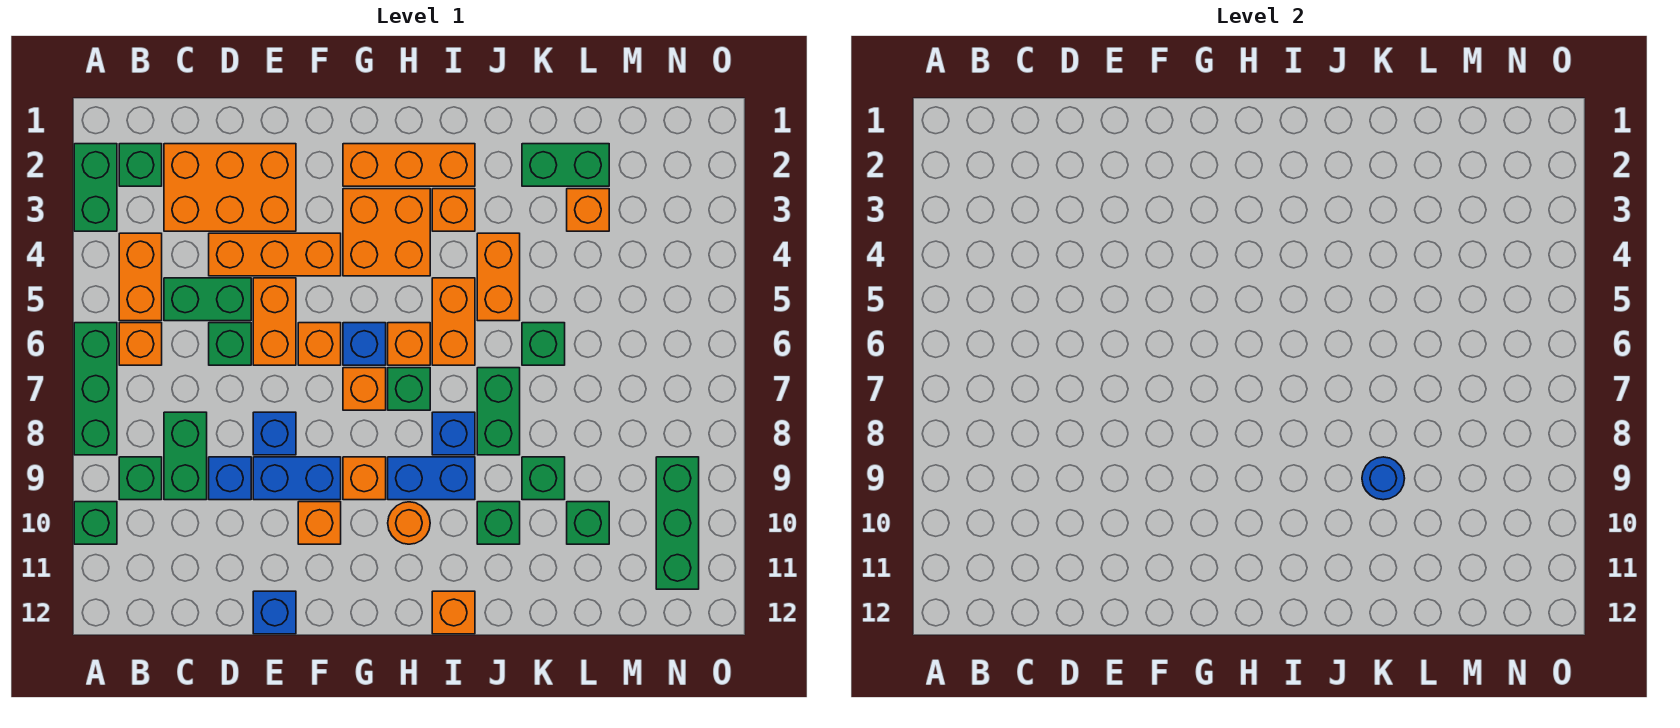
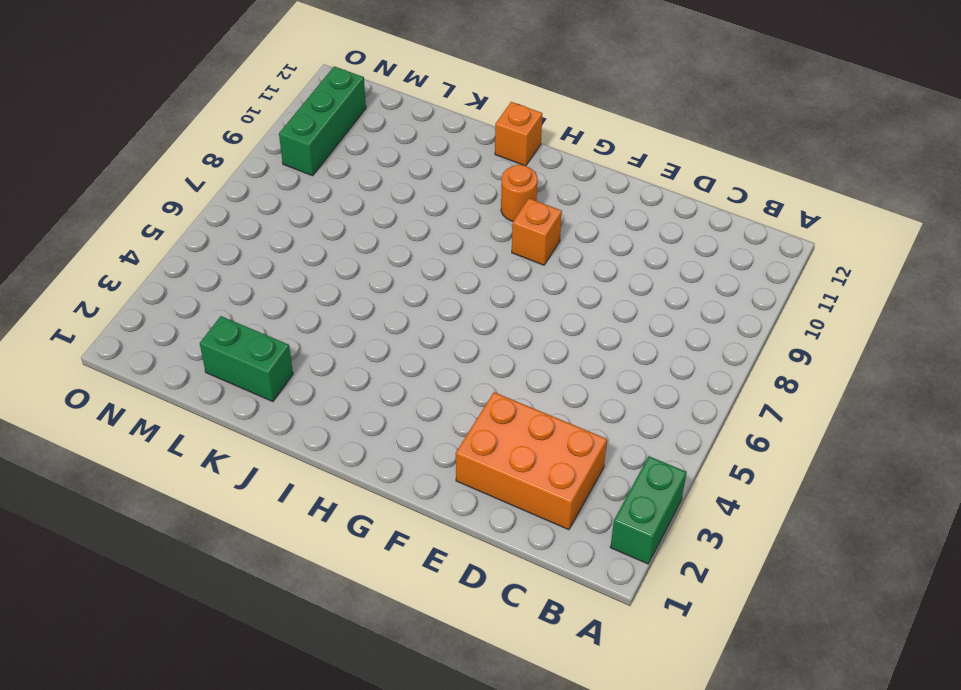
none -> green brick A6:A8 level 1
none -> green brick A10 level 1
none -> green brick B2 level 1
none -> orange brick B4:B5 level 1

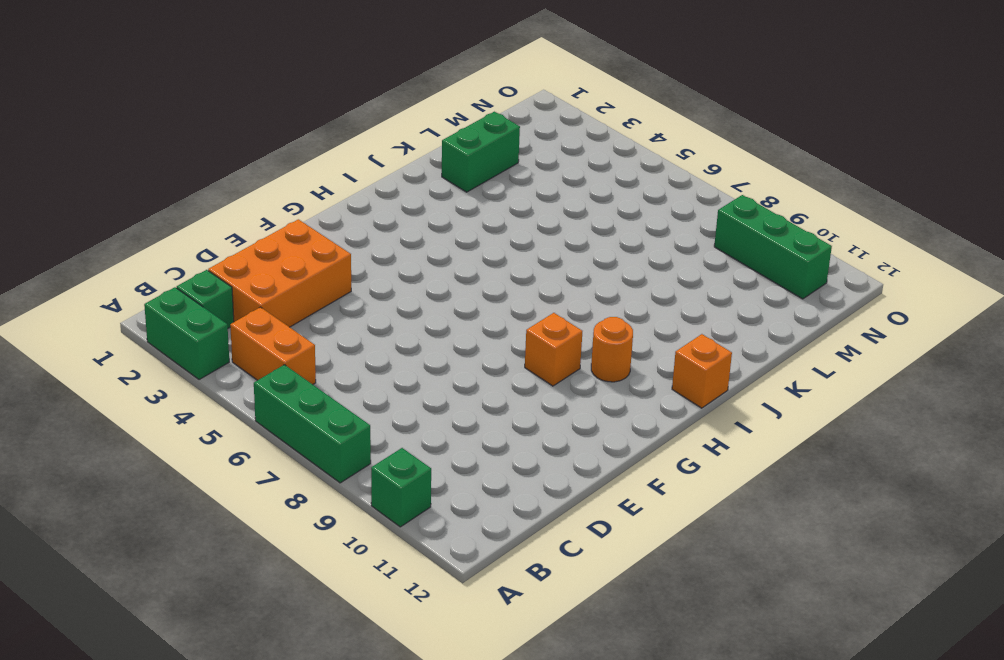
none -> orange brick B6 level 1
none -> green brick B9 level 1
none -> green brick C5:D5 level 1
none -> green brick C8:C9 level 1

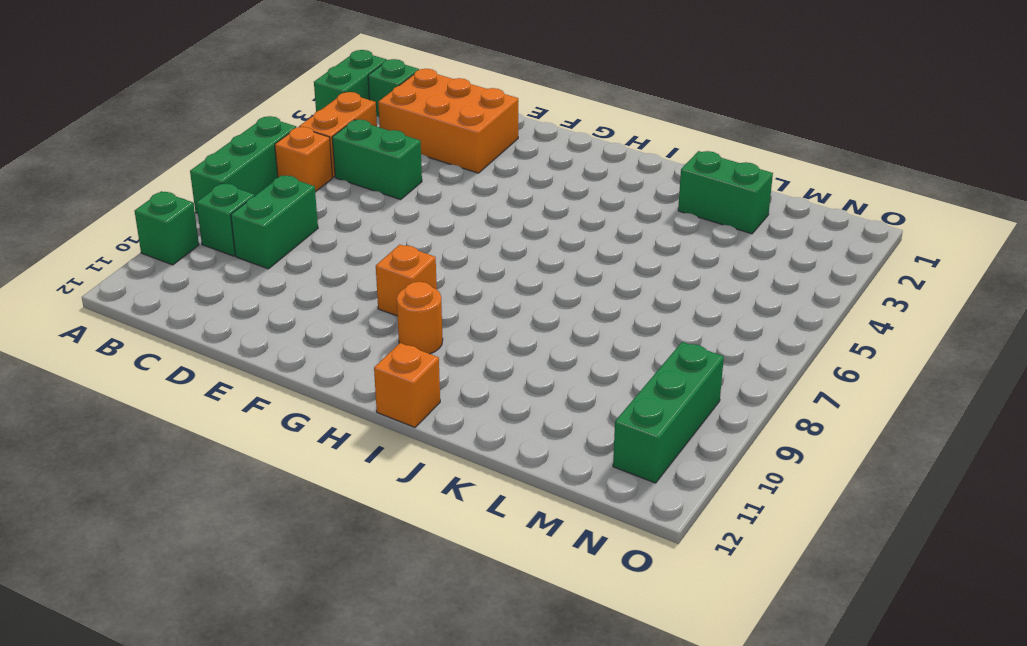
none -> orange brick D4:F4 level 1
none -> green brick D6 level 1
none -> blue brick D9 level 1
none -> orange brick E5:E6 level 1

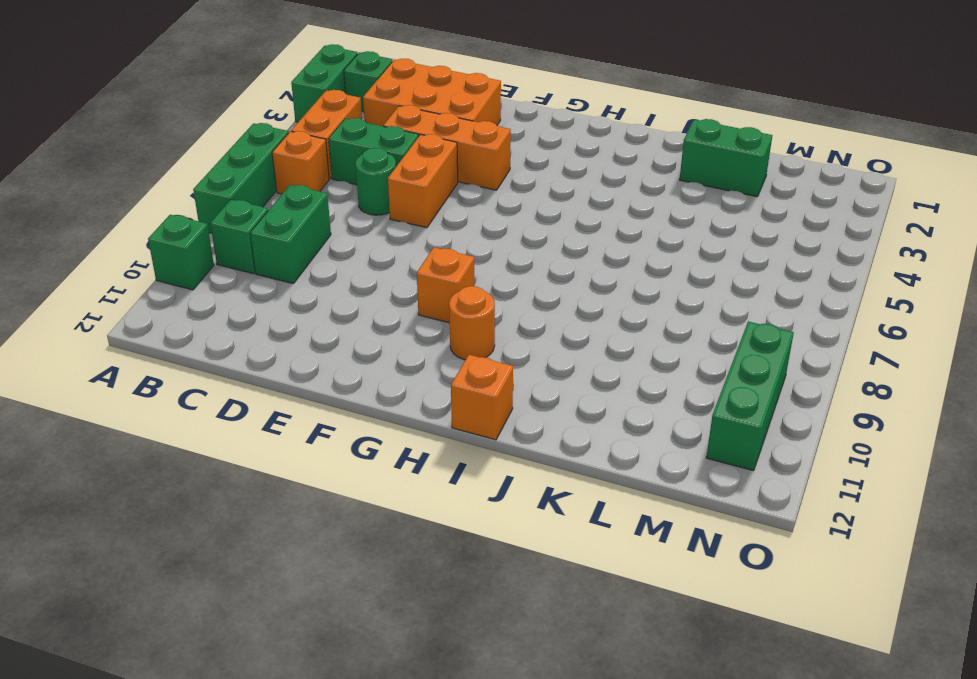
green round brick D6 level 1 -> green brick D6 level 1
none -> blue brick D9 level 1
none -> blue brick E8 level 1
none -> blue brick E9:F9 level 1
none -> blue brick E12 level 1

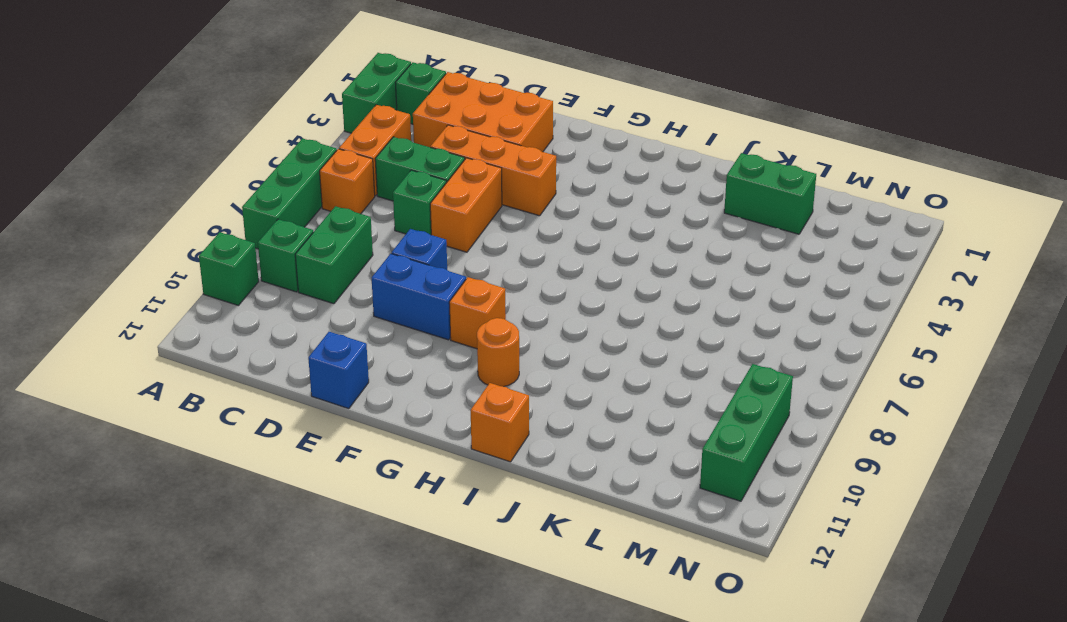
none -> blue brick D9 level 1
none -> orange brick F6 level 1
none -> orange brick F10 level 1
none -> orange brick G2:I2 level 1

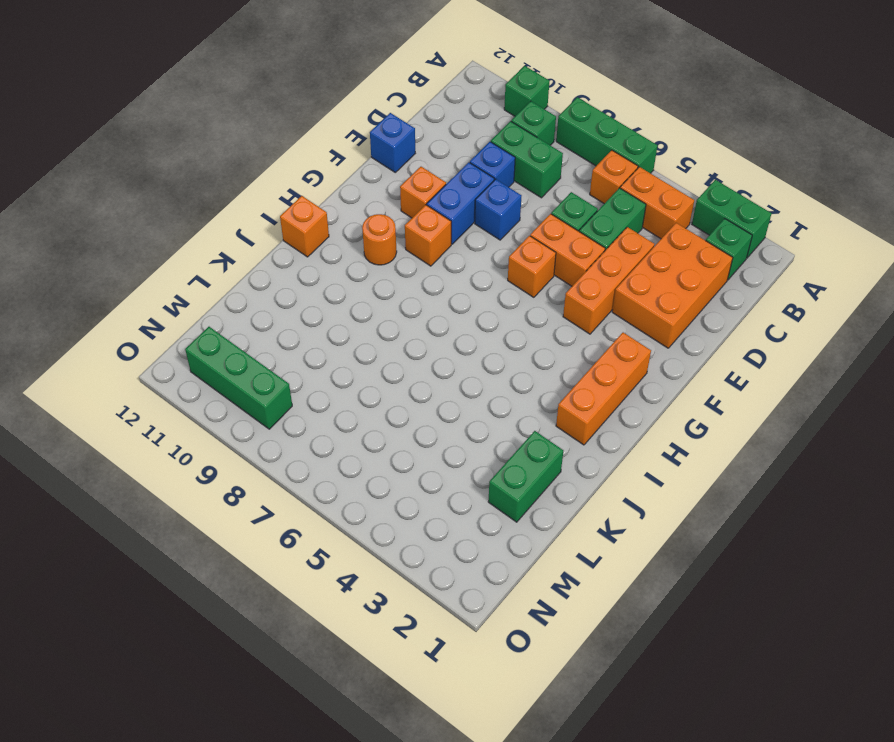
none -> orange brick G3:H4 level 1
none -> blue brick G6 level 1
none -> orange brick G7 level 1
none -> orange brick H6 level 1

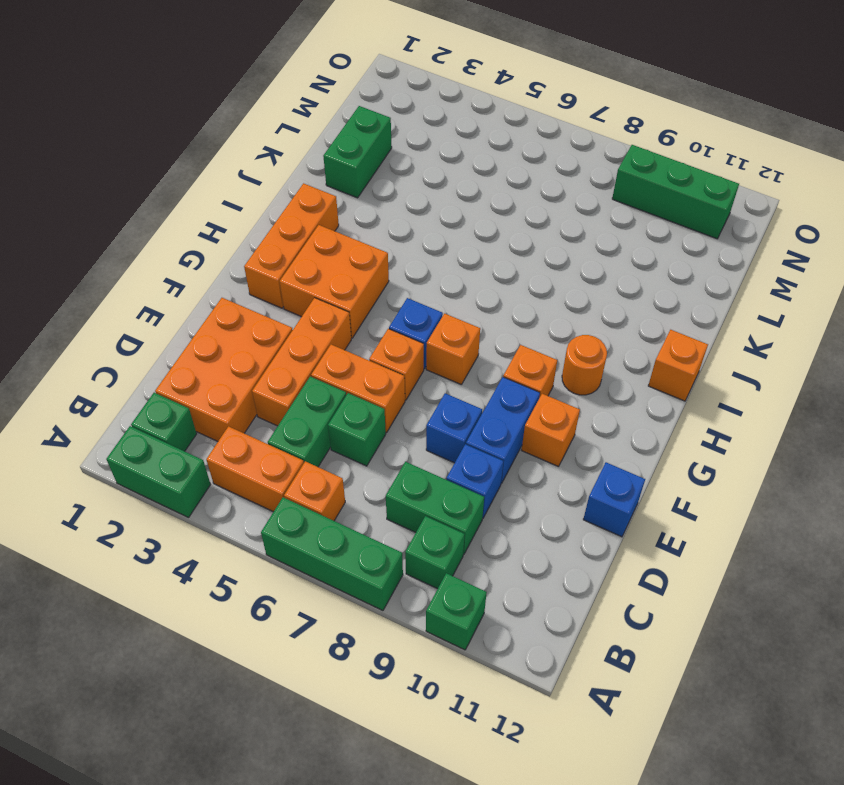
none -> orange brick H6 level 1
none -> green brick H7 level 1
none -> blue brick H9:I9 level 1
none -> orange brick I3 level 1

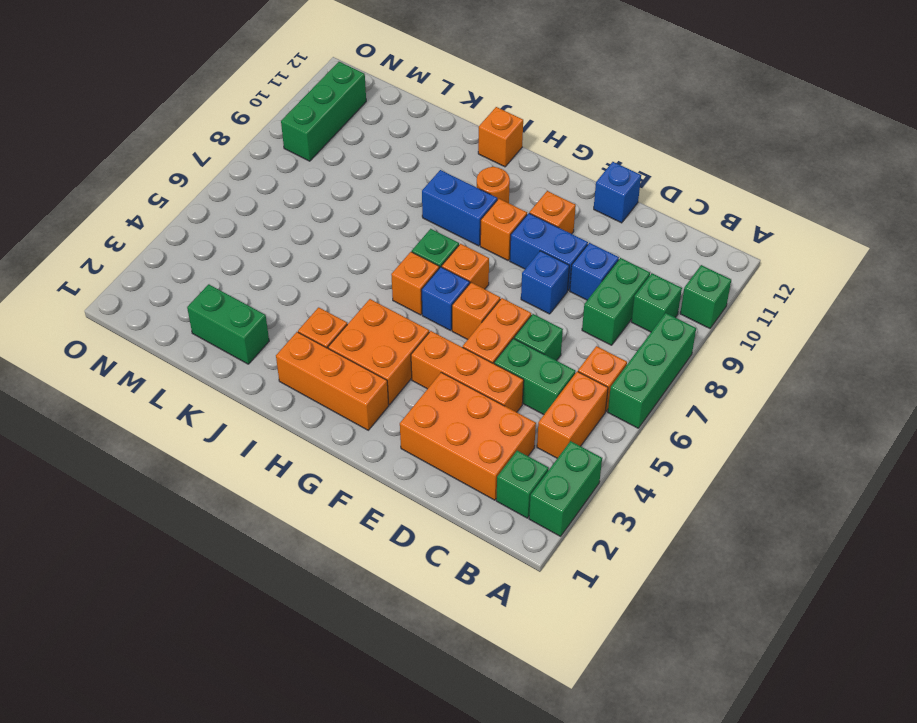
none -> orange brick I5:I6 level 1
none -> blue brick I8 level 1
none -> orange brick J4:J5 level 1
none -> green brick J7:J8 level 1

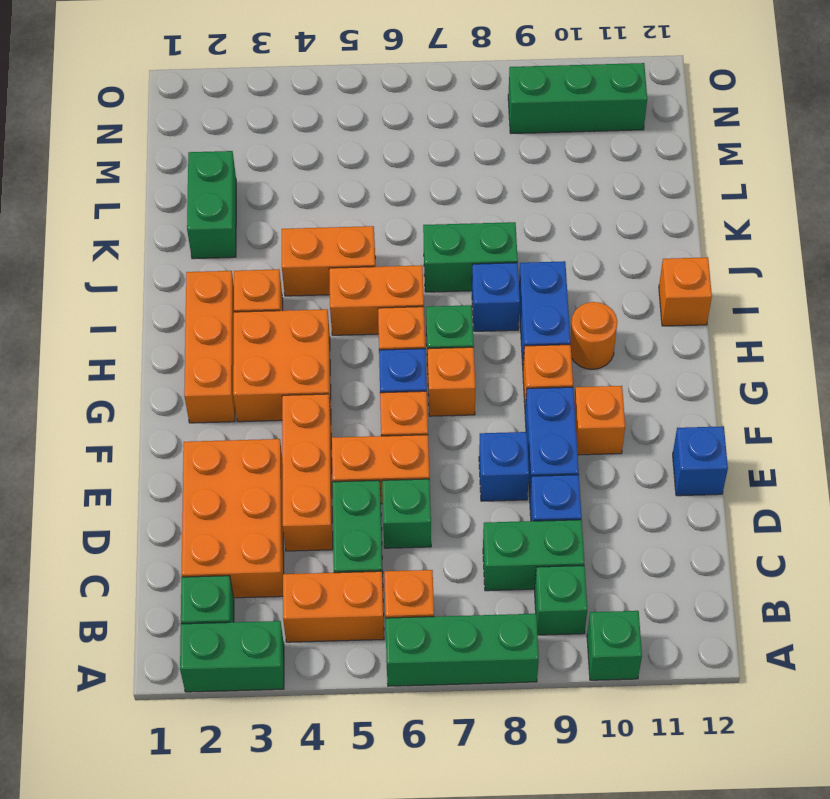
none -> green brick J10 level 1
none -> green brick K6 level 1
none -> green brick K9 level 1
none -> orange brick L3 level 1

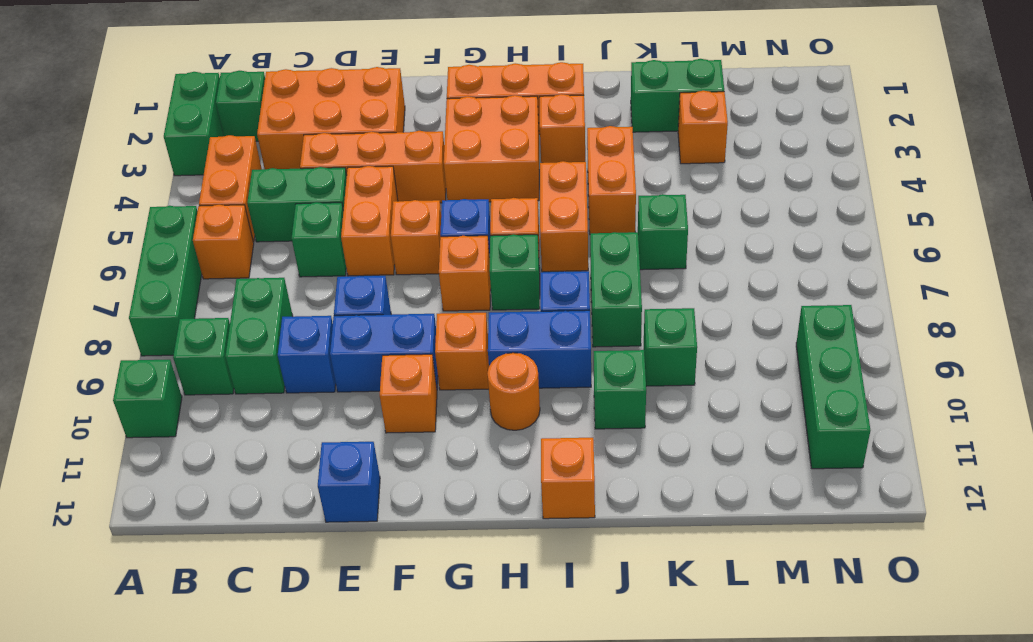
none -> green brick L10 level 1
none -> blue round brick K9 level 2

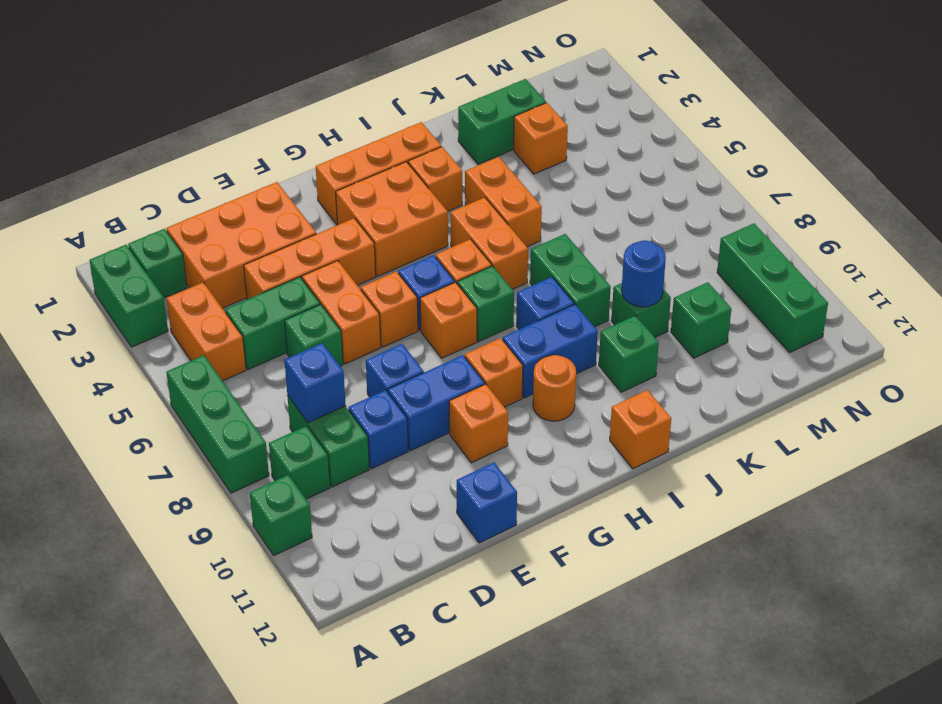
blue brick C8 level 2 -> none
none -> orange brick B6 level 1
none -> green brick K6 level 1

